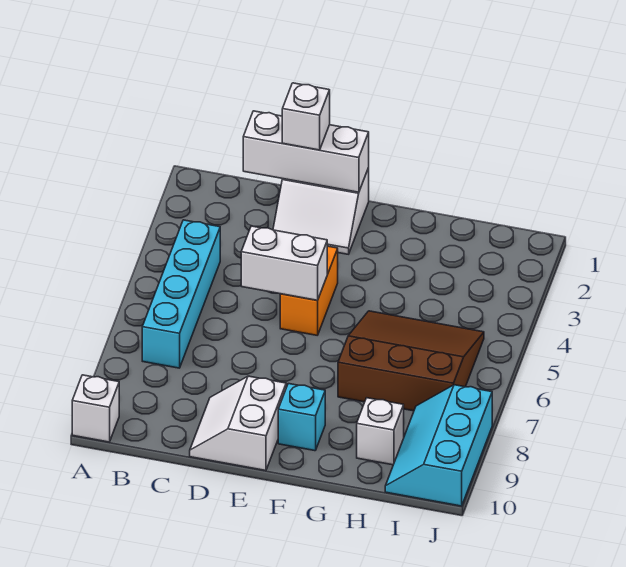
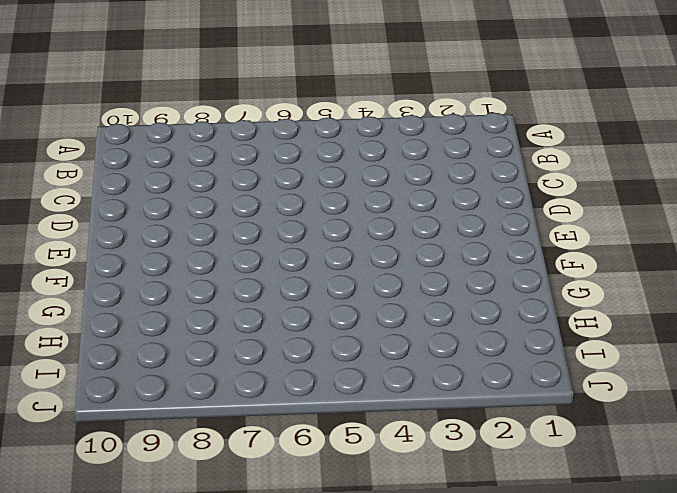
none -> white brick A10 level 1
none -> cyan brick B4:B7 level 1
none -> white slope D1:E2 level 1 top 1

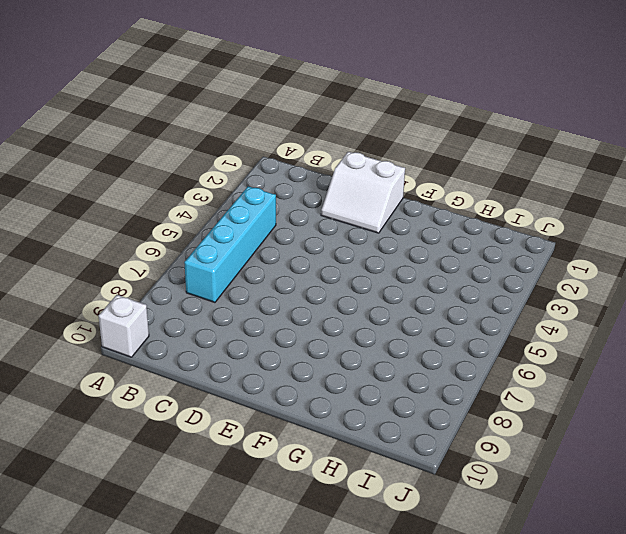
none -> white slope D9:E10 level 1 top E
none -> orange brick E4:E5 level 1
none -> cyan brick F9 level 1

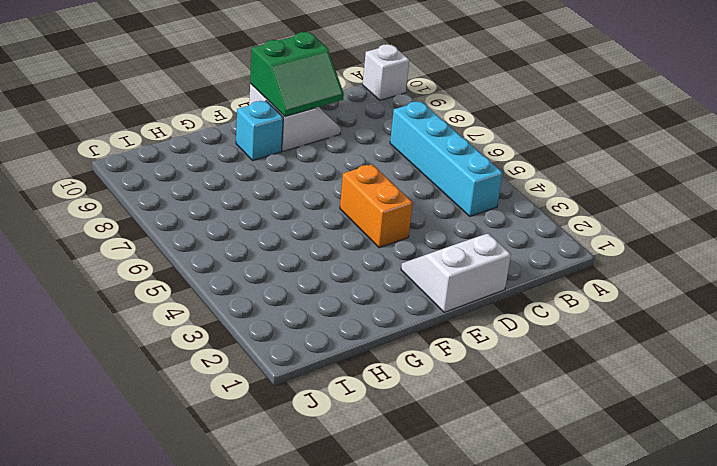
green slope D9:E10 level 2 top 10 -> none
none -> brown slope G5:I7 level 1 top 7
none -> white brick H9 level 1
none -> cyan slope I8:J10 level 1 top J

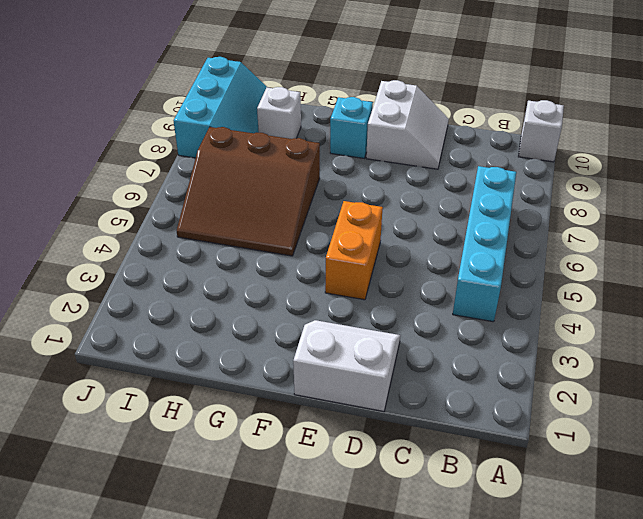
none -> white brick C1:E1 level 2
none -> white brick D5:E5 level 2
none -> white brick D1 level 3

